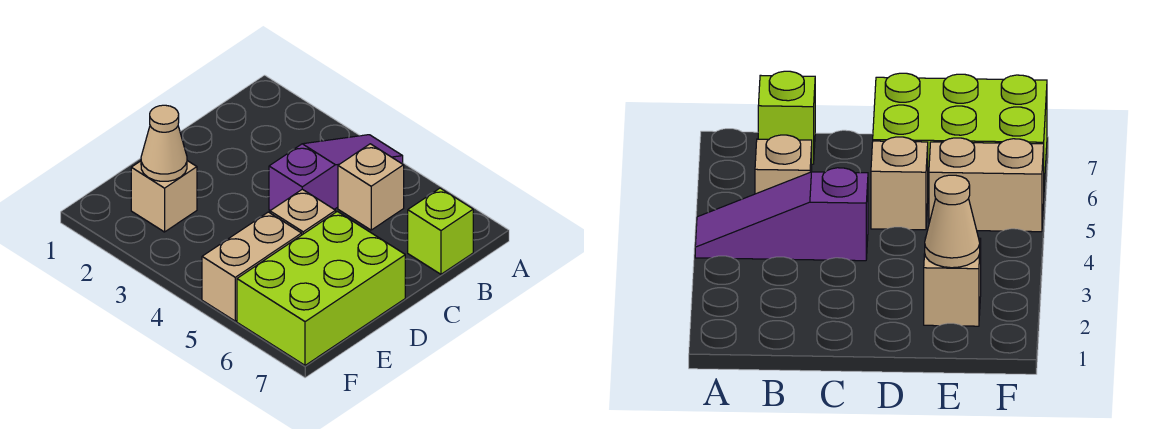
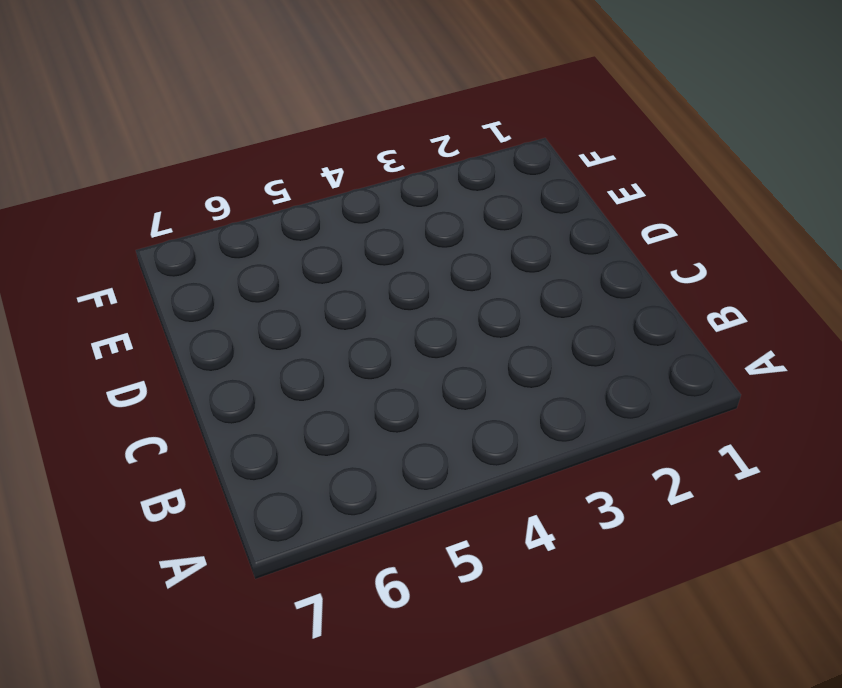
none -> purple slope A4:C4 level 1 top C
none -> tan brick B5 level 1

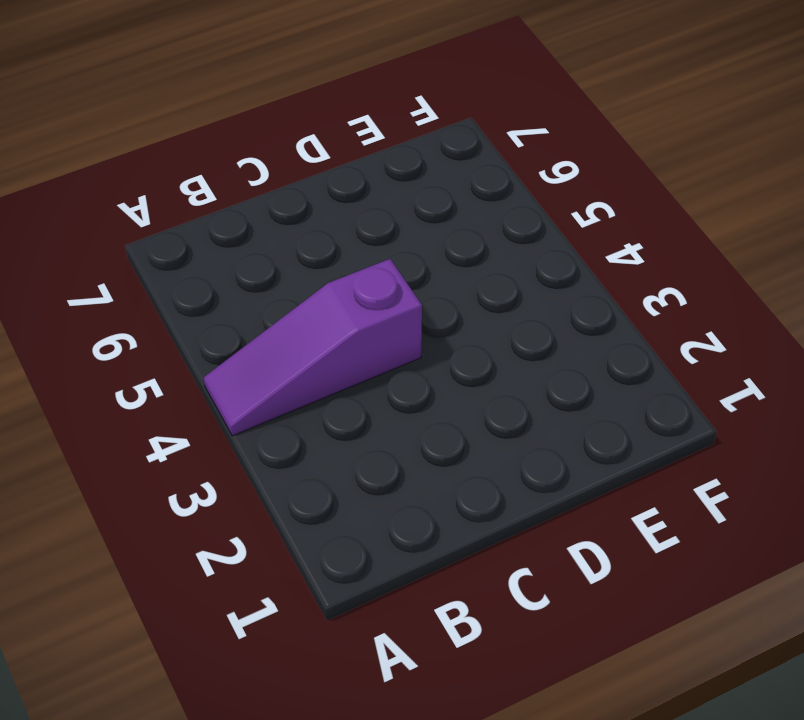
none -> tan brick B5 level 1
none -> lime brick B7 level 1

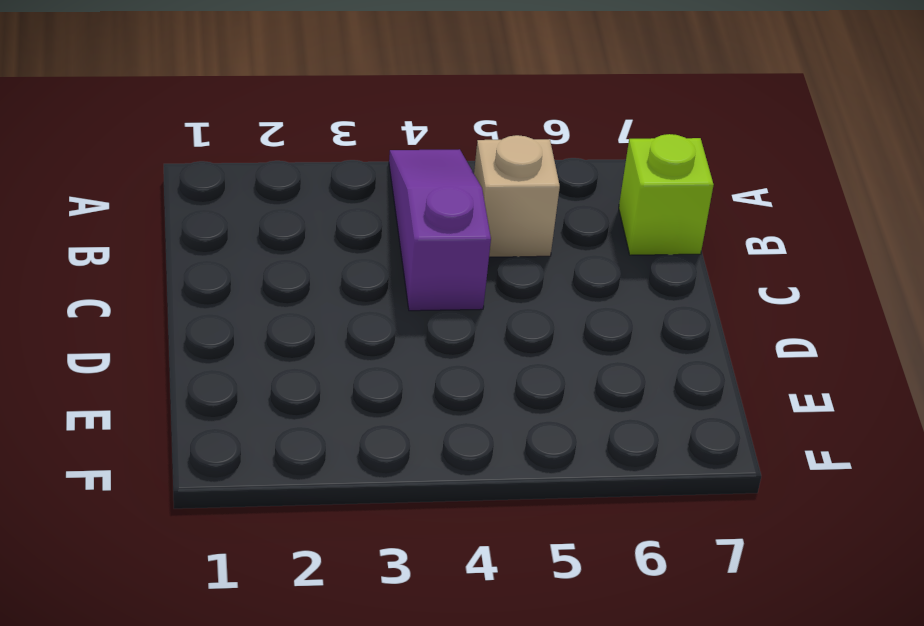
none -> tan brick D5 level 1
none -> lime brick D6:F7 level 1

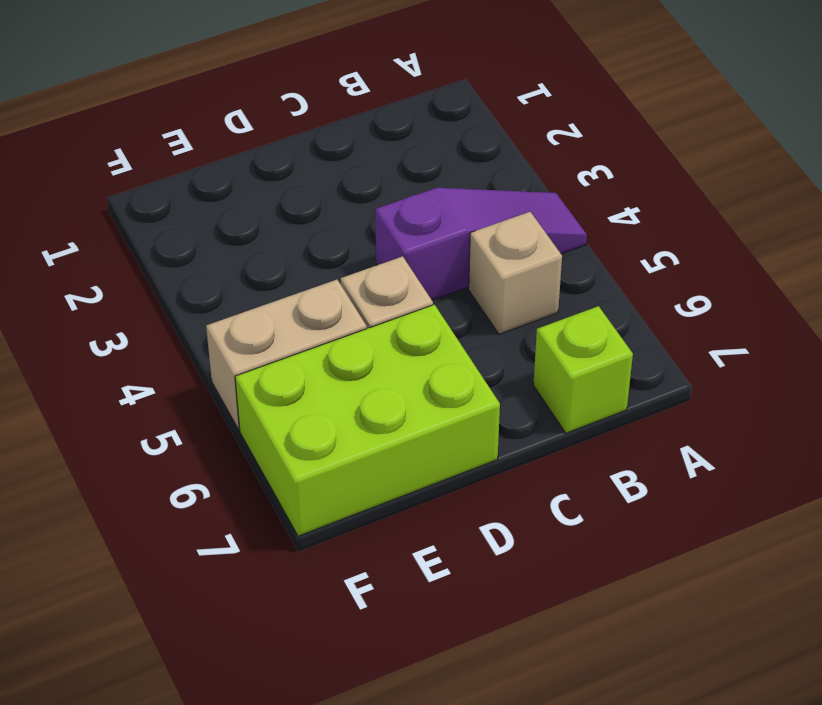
none -> tan brick E2 level 1
none -> tan cone E2 level 2

